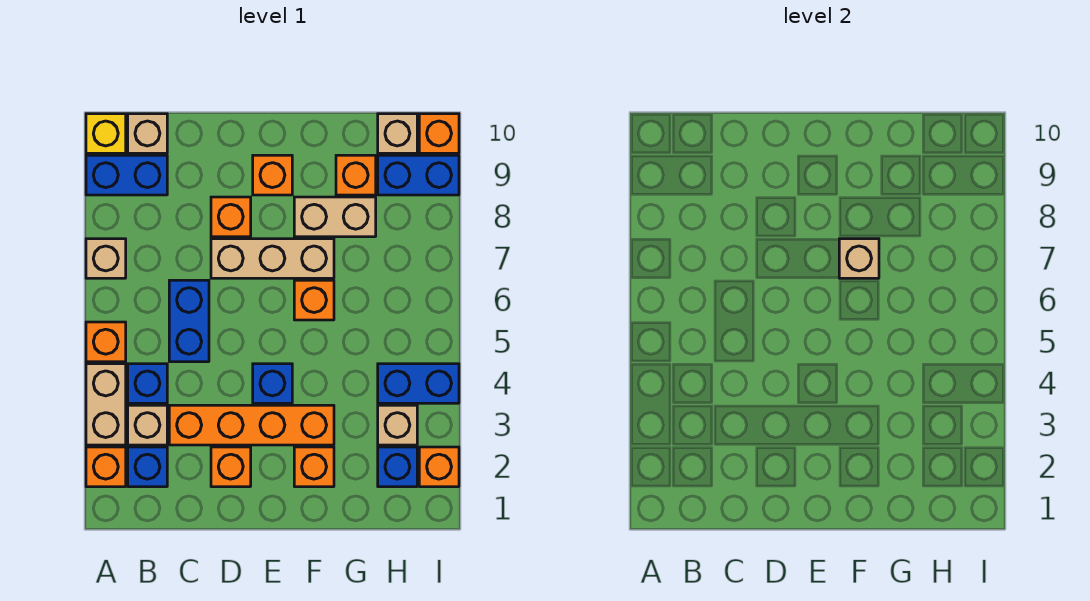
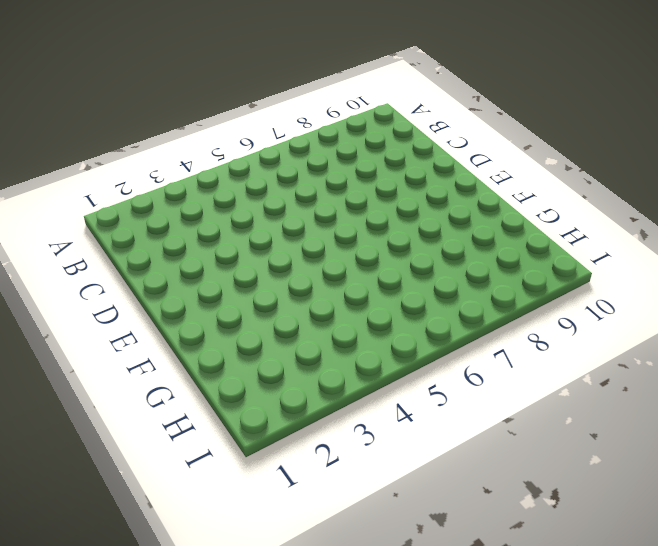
none -> orange brick A2 level 1
none -> tan brick A3:A4 level 1
none -> orange brick A5 level 1

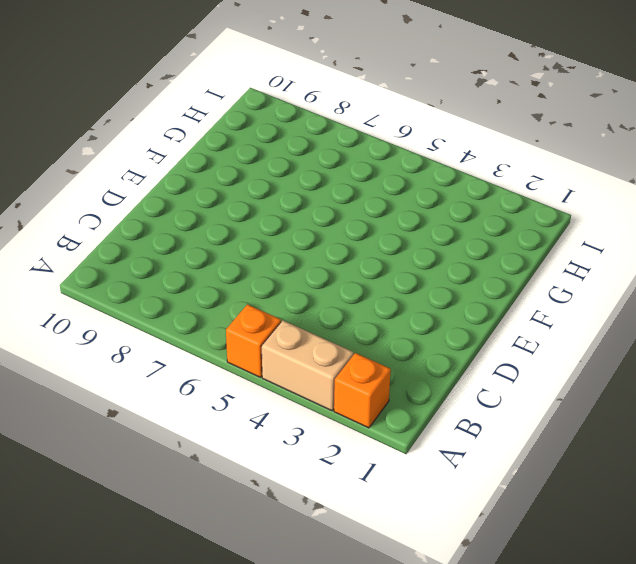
none -> tan brick A7 level 1
none -> blue brick A9:B9 level 1
none -> yellow brick A10 level 1

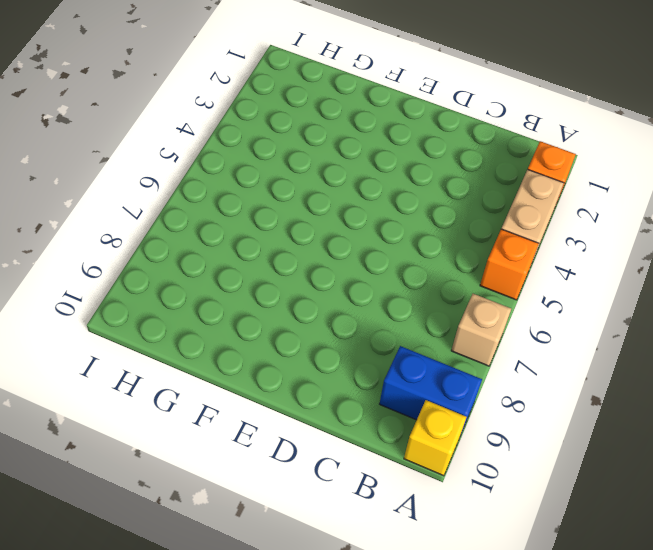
none -> blue brick B2 level 1
none -> tan brick B3 level 1
none -> blue brick B4 level 1

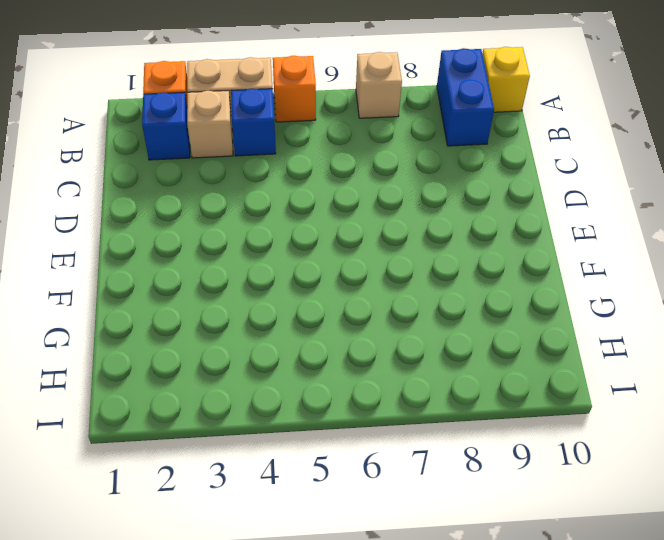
none -> tan brick B10 level 1
none -> orange brick C3:F3 level 1
none -> blue brick C5:C6 level 1

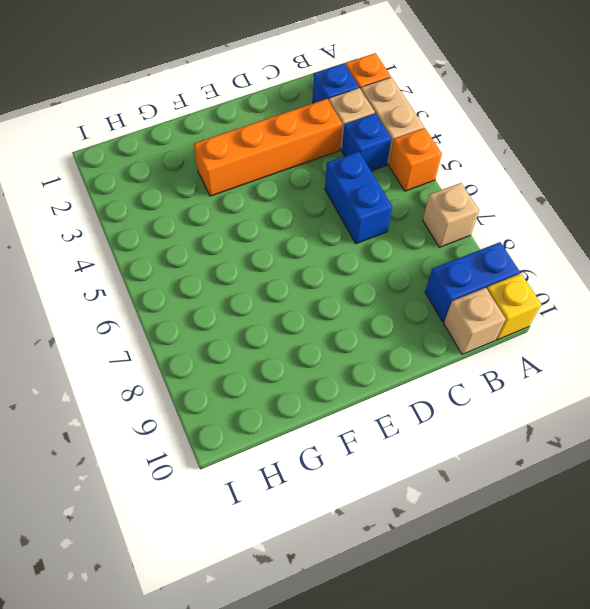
none -> orange brick D2 level 1
none -> tan brick D7:F7 level 1
none -> orange brick D8 level 1

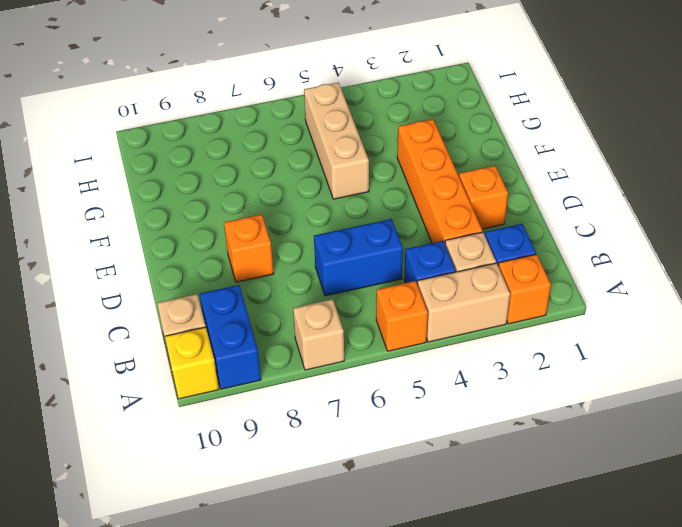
tan brick F5:H5 level 1 -> tan brick D7:F7 level 1
none -> blue brick E4 level 1
none -> orange brick E9 level 1
none -> orange brick F2 level 1

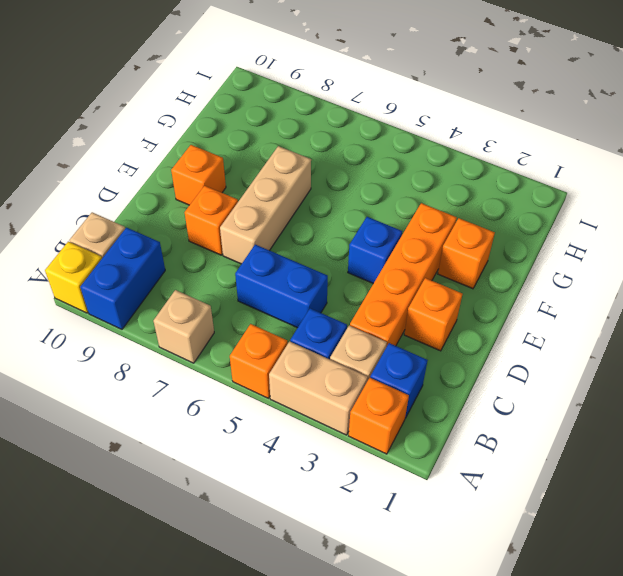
none -> orange brick F6 level 1
none -> tan brick F8:G8 level 1
none -> orange brick G9 level 1

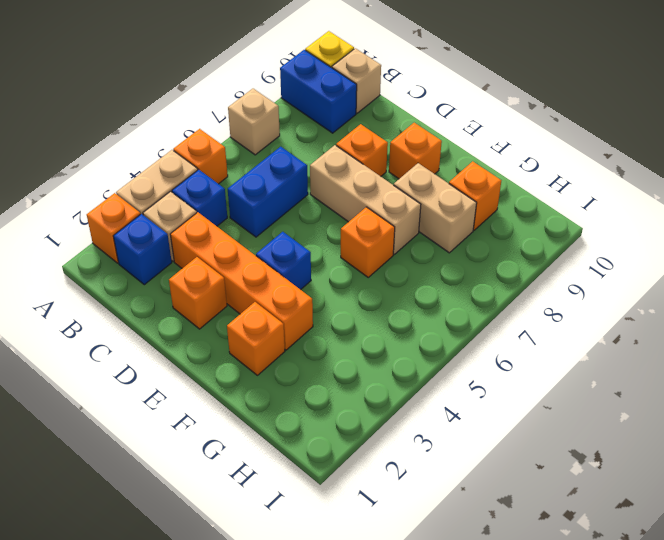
none -> blue brick H2 level 1
none -> tan brick H3 level 1
none -> blue brick H4:I4 level 1

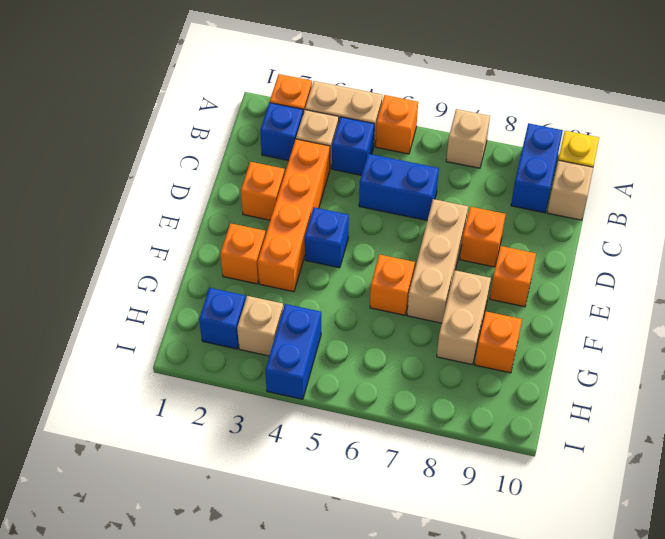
none -> blue brick H9:I9 level 1
none -> tan brick H10 level 1
none -> orange brick I2 level 1

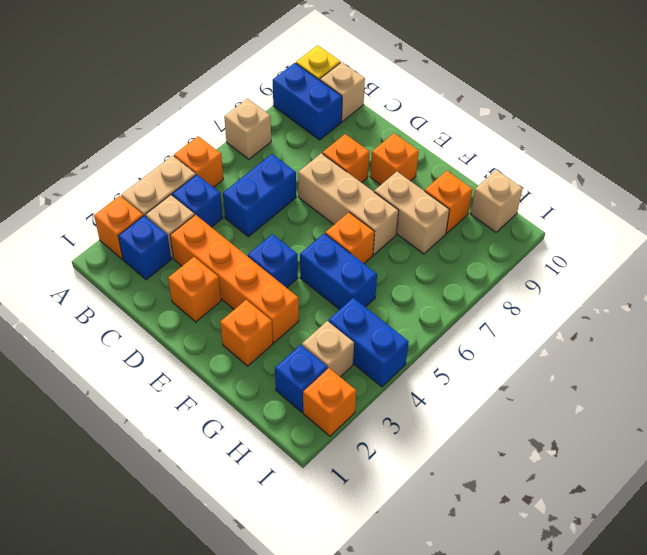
blue brick F5:G5 level 1 -> blue brick H9:I9 level 1
none -> orange brick I10 level 1
none -> tan brick F7 level 2

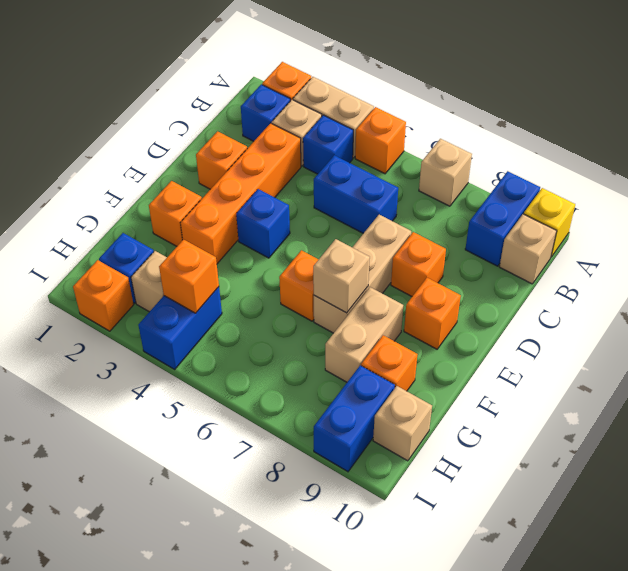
orange brick H4 level 2 -> orange brick I10 level 1

